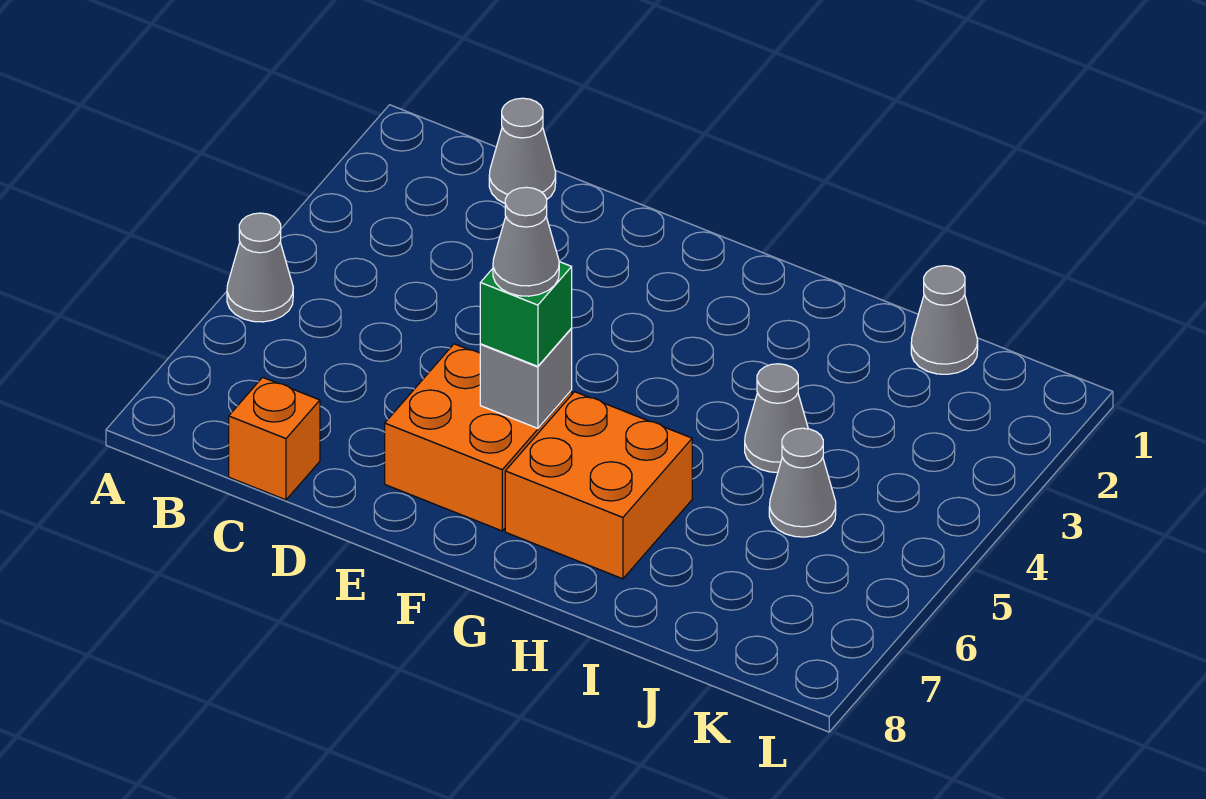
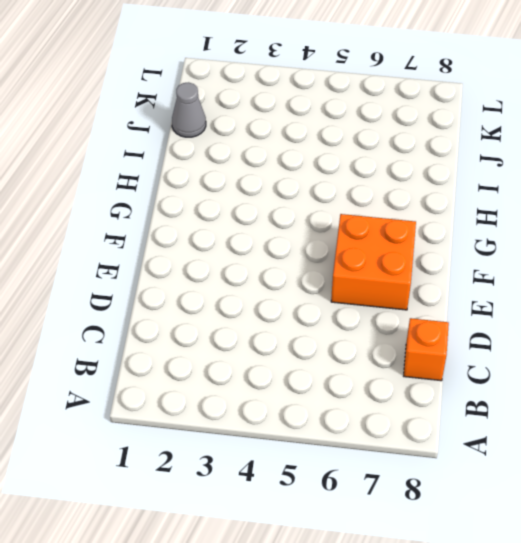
none -> grey cone A5 level 1
none -> grey cone C1 level 1

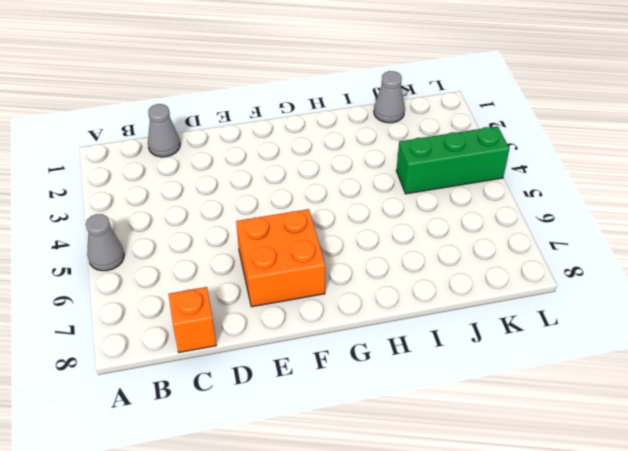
green brick J4:L4 level 1 -> none
none -> orange brick G6:H7 level 1
none -> grey cone I4 level 1

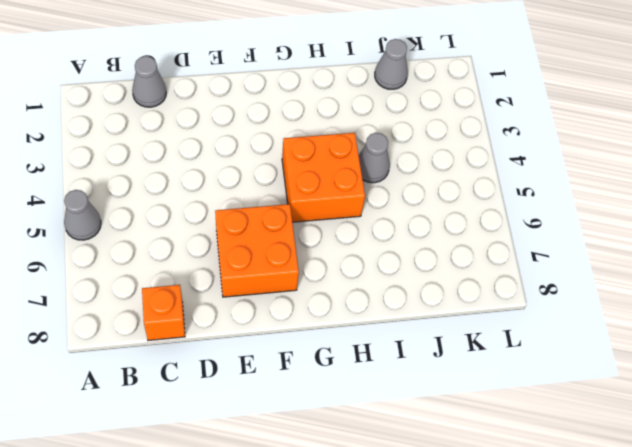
orange brick G4:H5 level 1 -> orange brick G6:H7 level 1
none -> grey cone J5 level 1
none -> grey brick F6 level 2

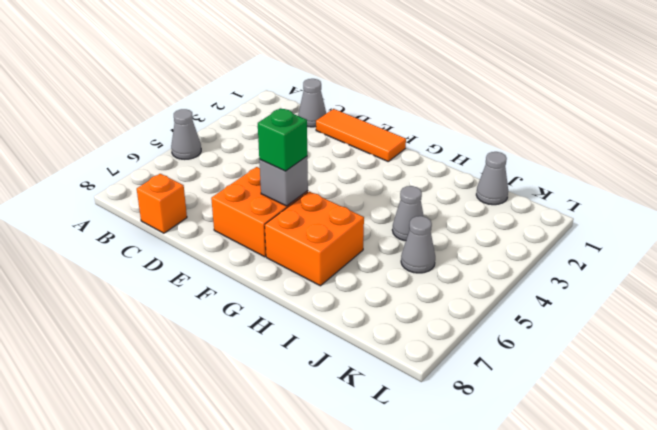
orange tile D1:F1 level 1 -> none
none -> grey cone F6 level 4

